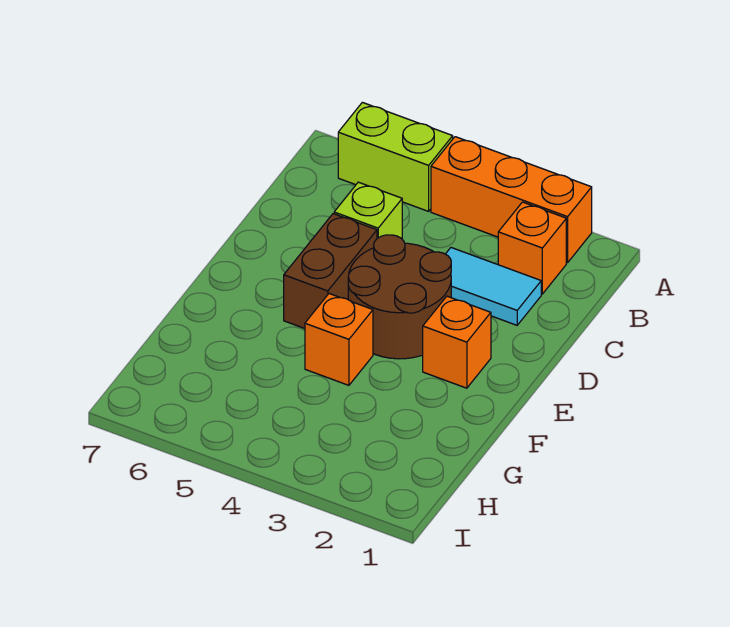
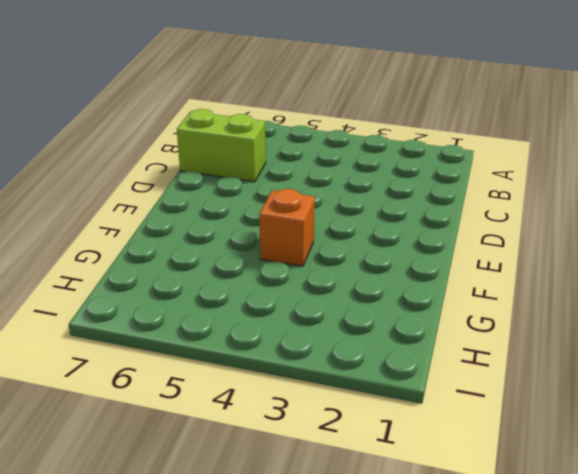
lime brick C6:C7 level 1 -> lime brick A5:A6 level 1
none -> orange brick A2:A4 level 1
none -> orange brick B2 level 1

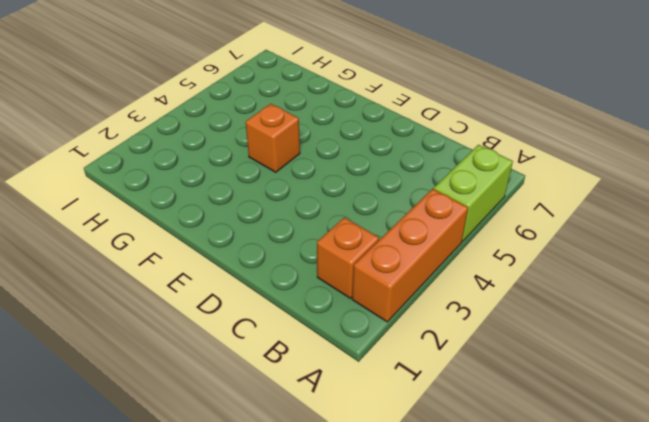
none -> cyan tile C2:C3 level 1
none -> lime brick C5 level 1

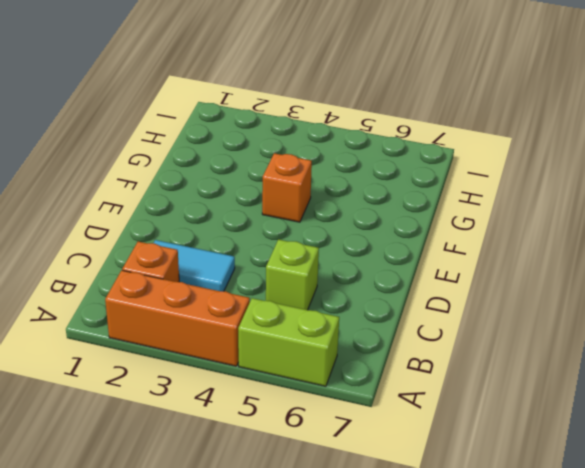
none -> brown round brick D3:E4 level 1
none -> brown brick D5:E5 level 1

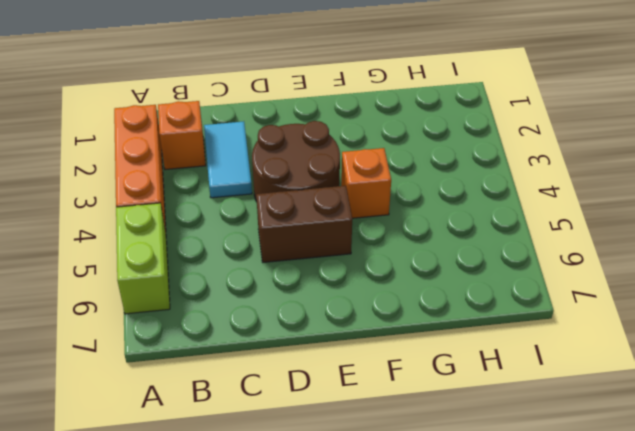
none -> lime brick C5 level 1
none -> orange brick E2 level 1

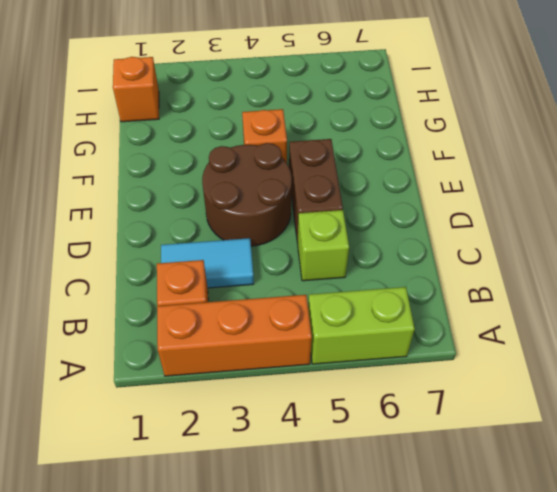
orange brick H1 level 1 -> orange brick E2 level 1

